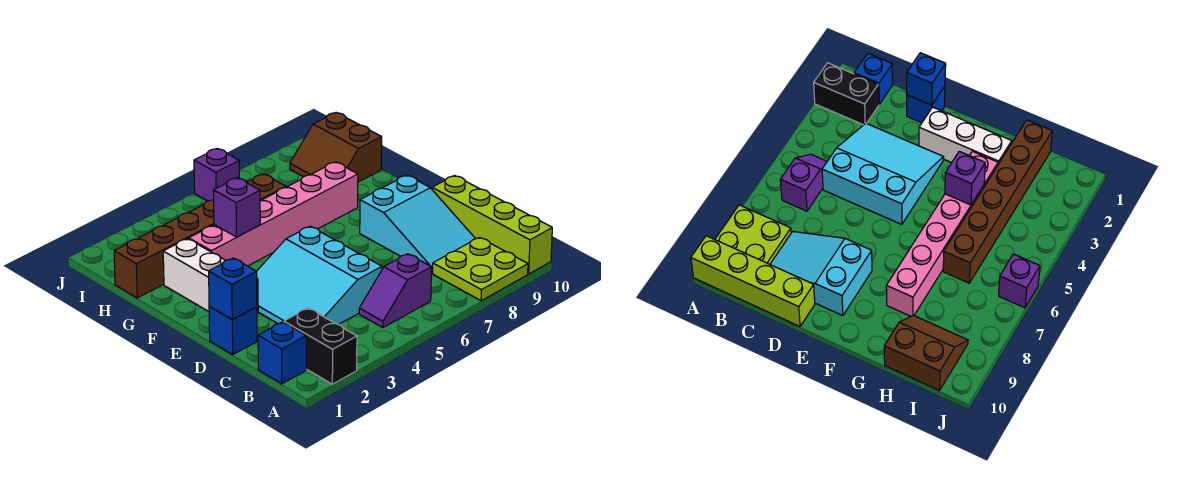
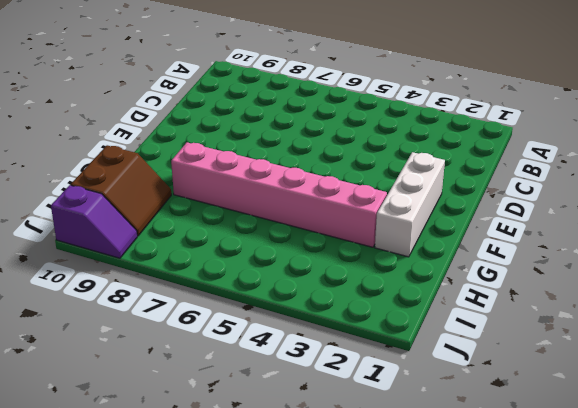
purple slope J9:J10 level 1 top 10 -> purple slope B5:B6 level 1 top 6
none -> black brick A2:B2 level 1
none -> lime plate A8:B9 level 1
none -> lime brick A10:D10 level 1

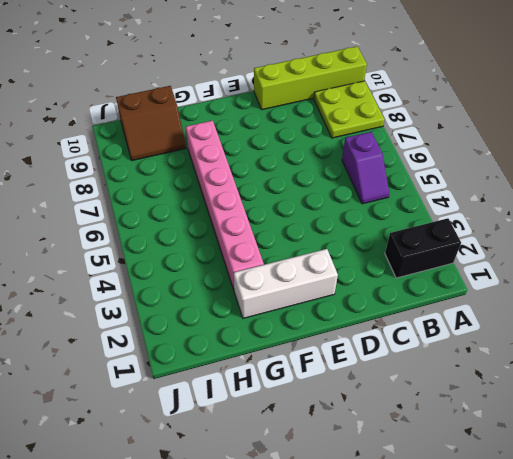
none -> blue brick B1 level 1
none -> cyan slope C3:E5 level 1 top 5
none -> cyan slope C8:E9 level 1 top E

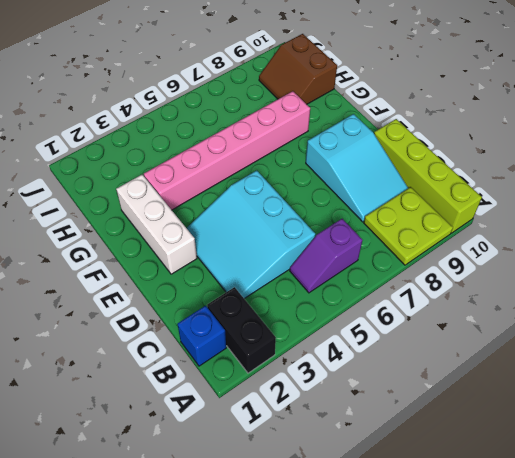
none -> blue brick D1 level 1
none -> brown brick H1:H6 level 1
none -> purple brick J6 level 1

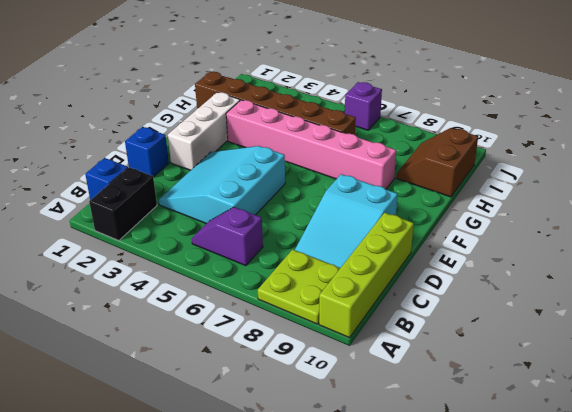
none -> blue brick D1 level 2
none -> purple brick G4 level 2

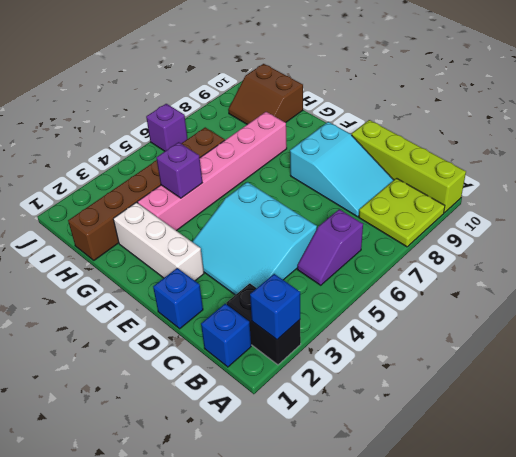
blue brick A2 level 2 -> blue brick D1 level 2

